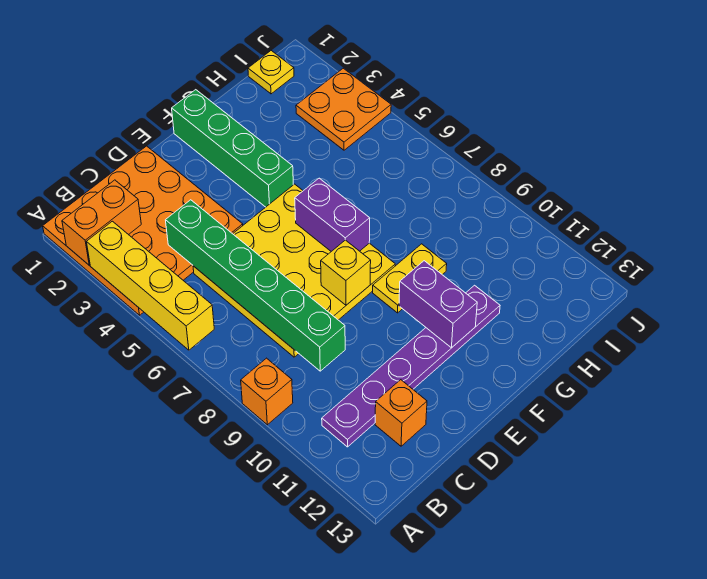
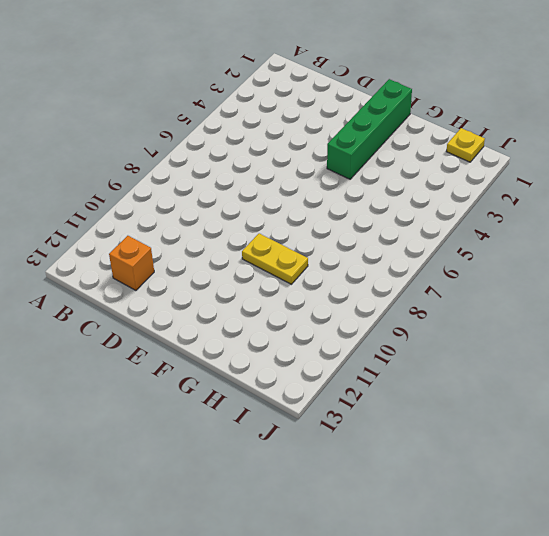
none -> orange plate A1:D4 level 1
none -> orange brick A9 level 1
none -> purple plate B11:G11 level 1

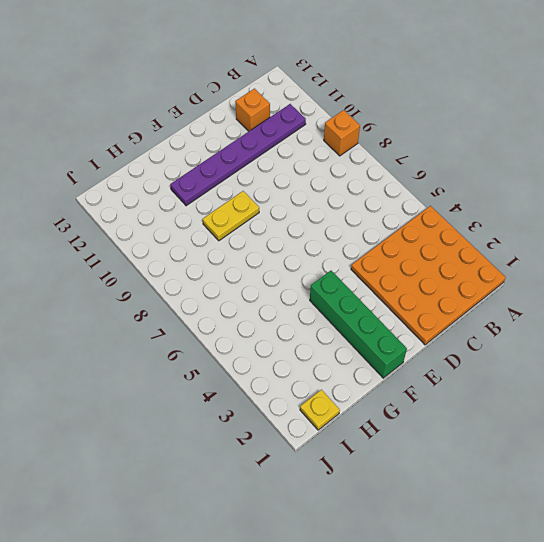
none -> yellow plate C5:F8 level 1
none -> orange plate I3:J4 level 1
none -> orange brick A2:B2 level 2

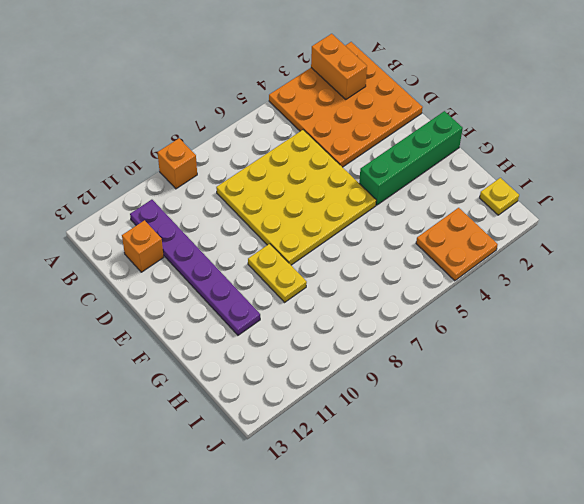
none -> yellow brick A3:A6 level 2
none -> green brick C4:C9 level 2
none -> yellow brick E8 level 2

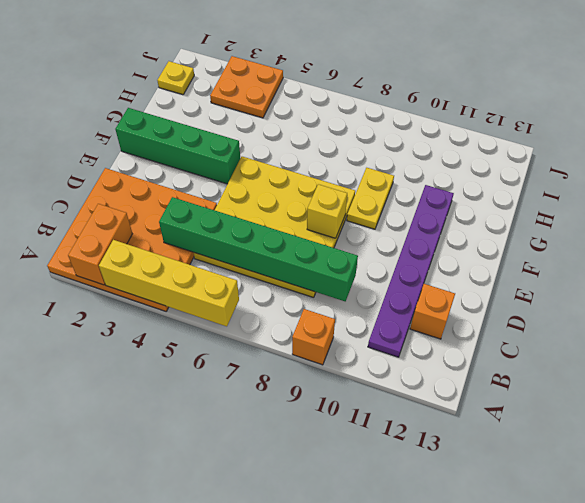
none -> purple brick F6:F7 level 2
none -> purple brick F10:F11 level 2

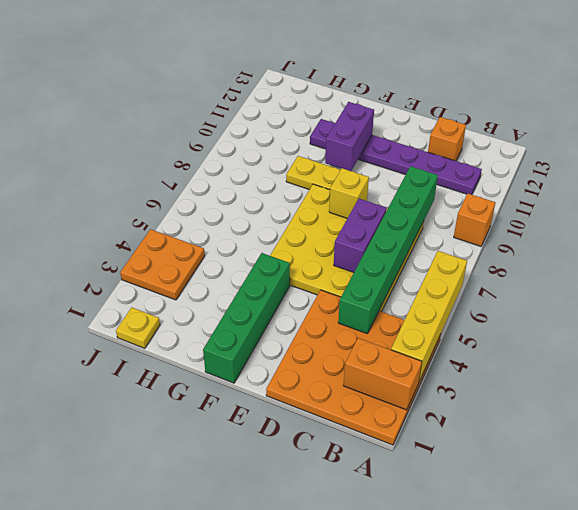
purple brick D6:D7 level 2 -> purple brick F6:F7 level 2

